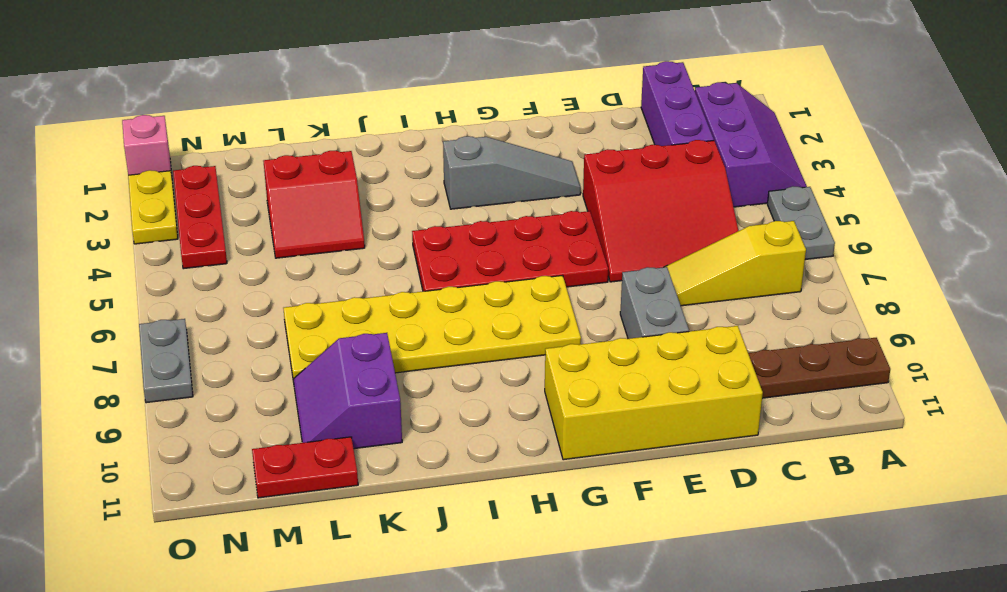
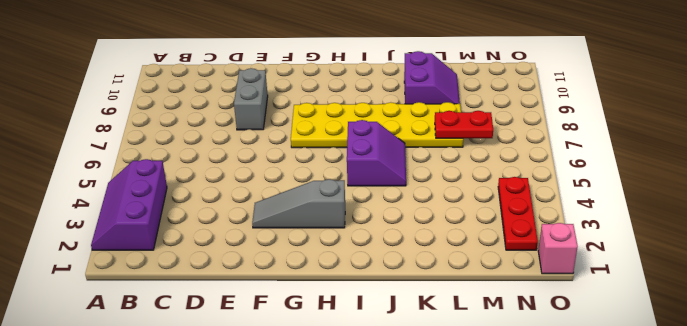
purple slope I5:J6 level 1 top I -> red plate F5:I6 level 1
red plate L7:M7 level 2 -> red plate L11:M11 level 1
none -> grey plate A5:A6 level 1
none -> brown plate A10:C10 level 1
none -> yellow slope B7:D7 level 1 top B

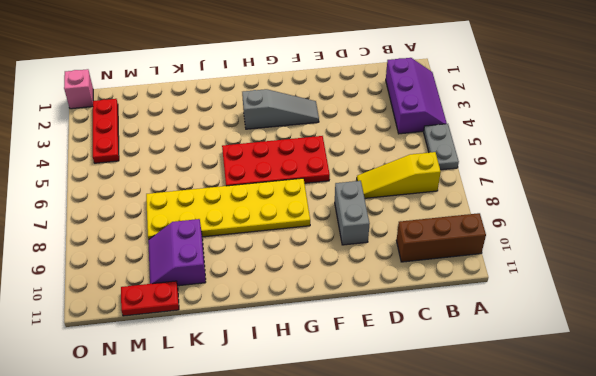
brown brick A10:C10 level 1 -> brown plate A10:C10 level 1
none -> purple brick C1:C3 level 1
none -> red slope C4:E6 level 1 top 4
none -> yellow brick D10:G11 level 1

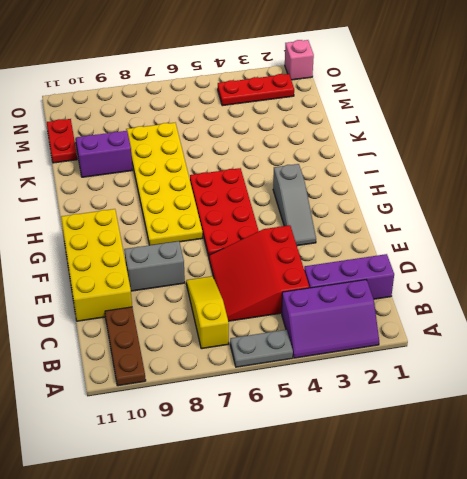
none -> red slope K3:L4 level 1 top 3
none -> yellow plate O2:O3 level 1
none -> grey plate O7:O8 level 1

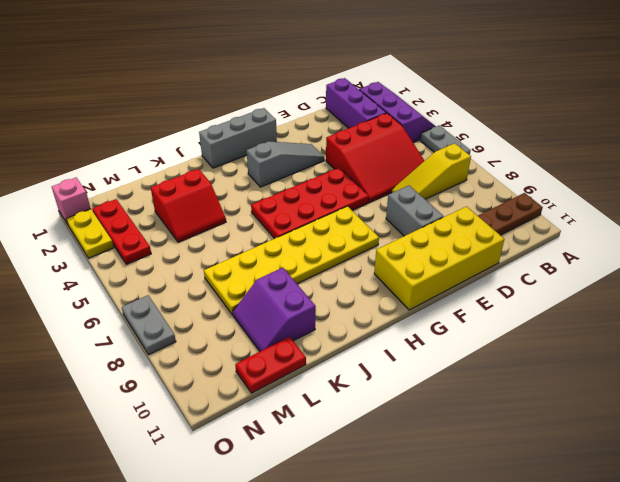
grey brick G1:I1 level 1 -> none

